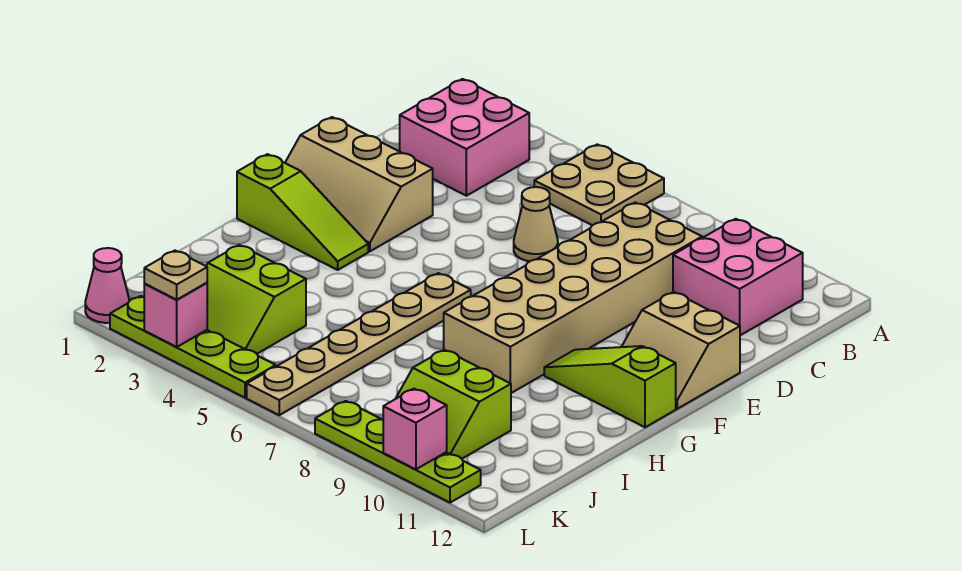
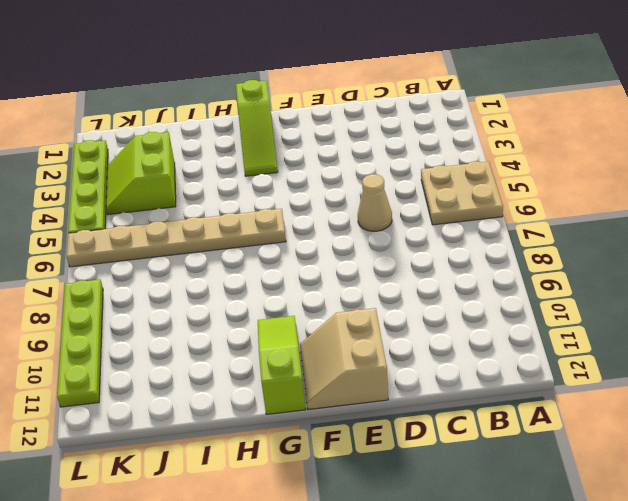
none -> pink brick B2:C3 level 1
none -> pink brick B10:C11 level 1
none -> tan brick C8:H9 level 1

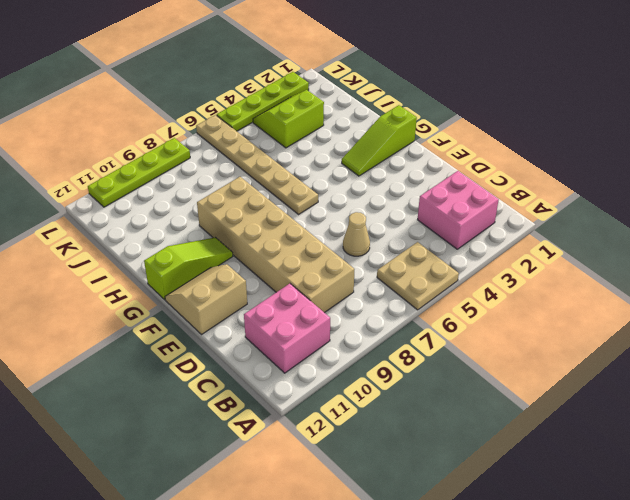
none -> tan slope E1:F3 level 1 top E
none -> lime slope J9:K10 level 1 top J
none -> pink cone L1 level 1

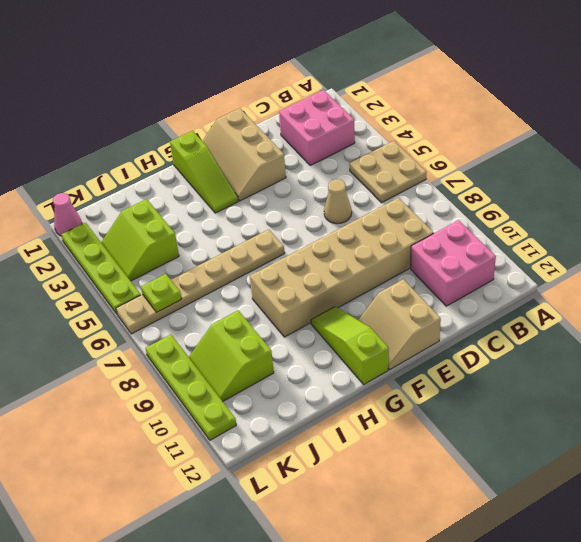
lime plate K6 level 2 -> none
none -> pink brick L3 level 2
none -> pink brick L10 level 2
none -> tan plate L3 level 3

